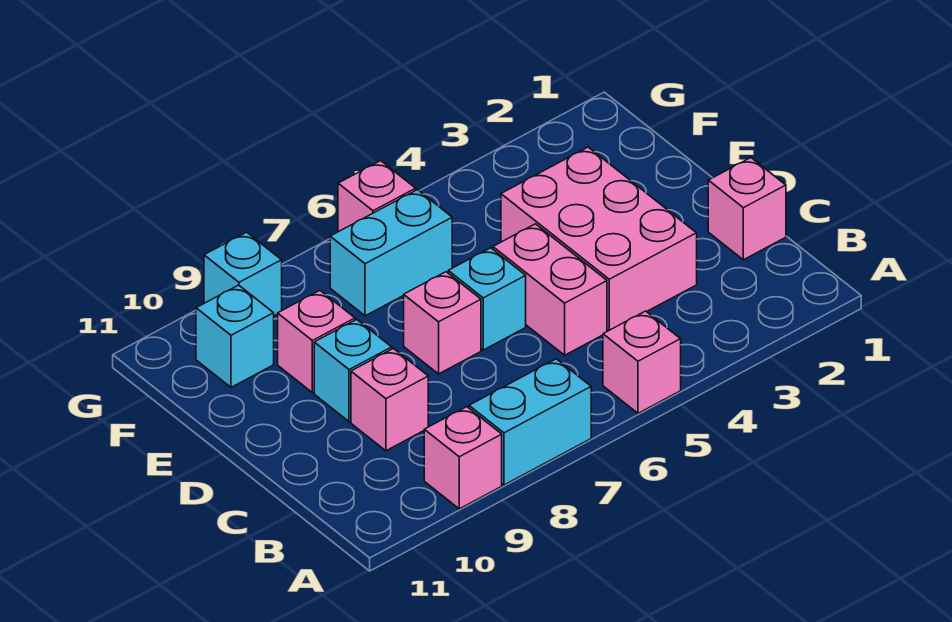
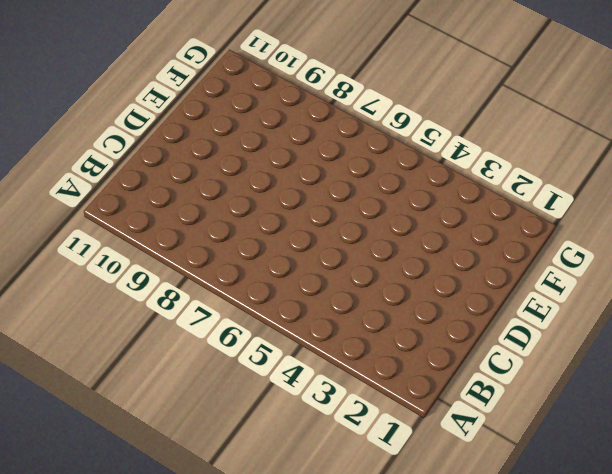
none -> pink brick A5 level 1
none -> cyan brick A7:A8 level 1
none -> pink brick A9 level 1

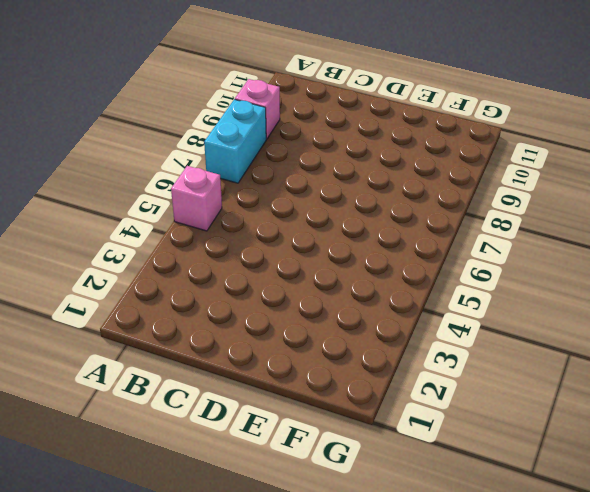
none -> pink brick C1 level 1
none -> pink brick C3:E4 level 1
none -> pink brick C5:D5 level 1

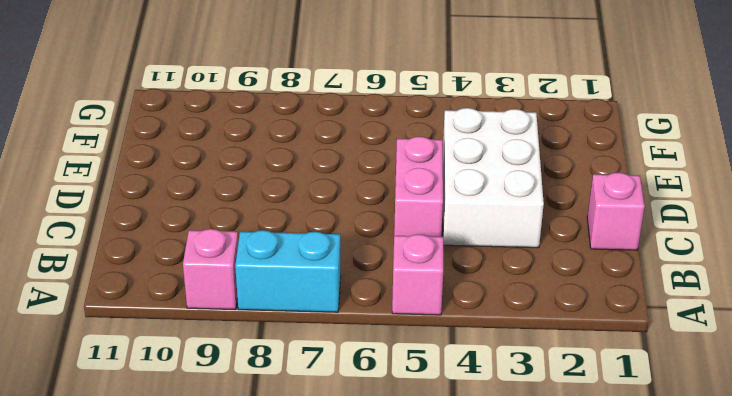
white brick C3:E4 level 1 -> pink brick C3:E4 level 1
none -> pink brick C9 level 1
none -> cyan brick D6 level 1
none -> pink brick D7 level 1

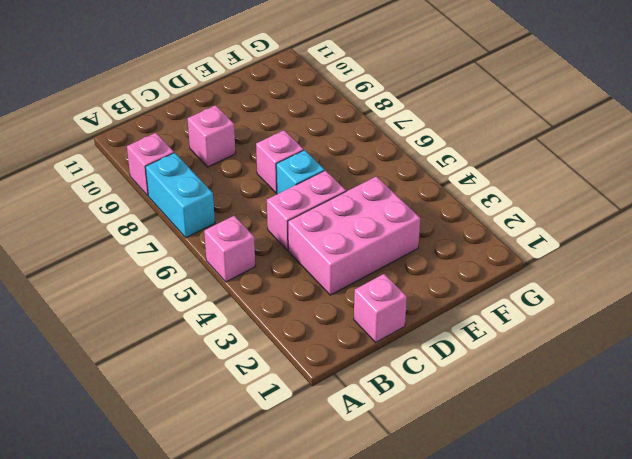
none -> cyan brick D9 level 1
none -> pink brick E9 level 1
none -> cyan brick F6:F7 level 1

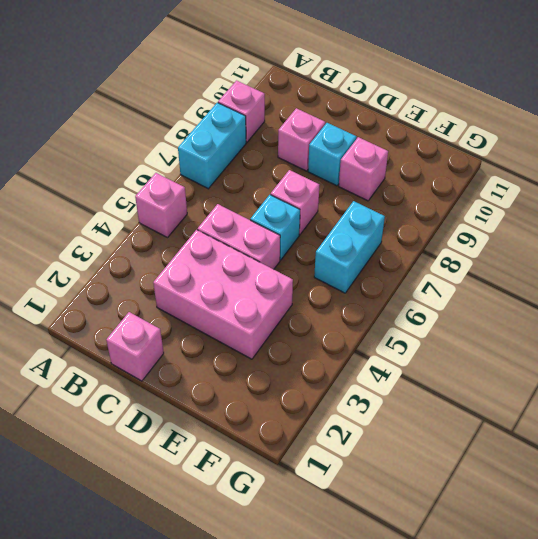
none -> cyan brick F10 level 1
none -> pink brick G6 level 1
none -> cyan brick G9 level 1

